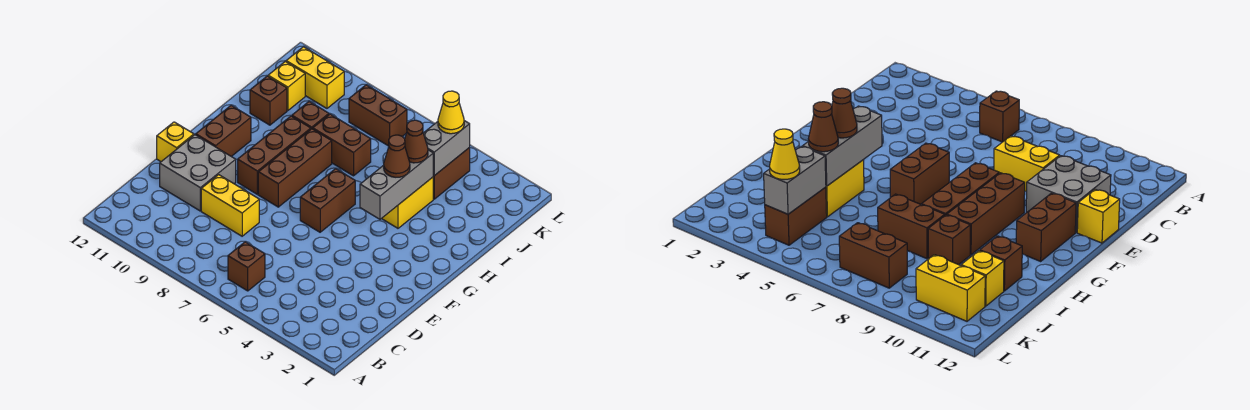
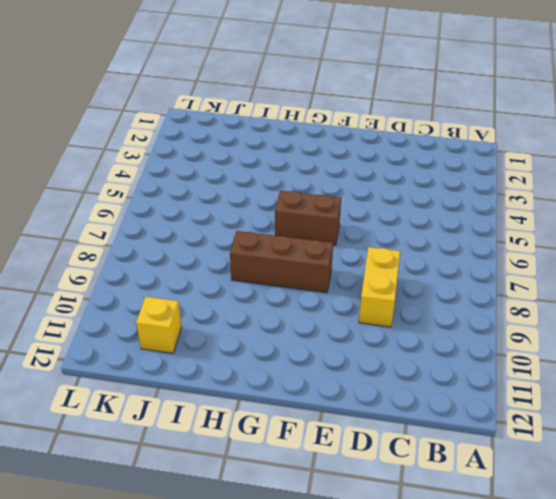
none -> brown brick B6 level 1
none -> grey brick D10:E11 level 1
none -> yellow brick E12 level 1

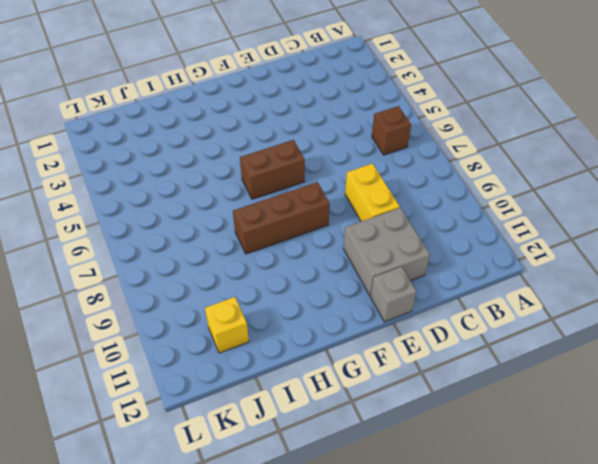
grey brick E12 level 1 -> yellow brick E12 level 1
none -> brown brick F9:H9 level 1
none -> brown brick F11:G11 level 1
none -> yellow brick H4:I4 level 1

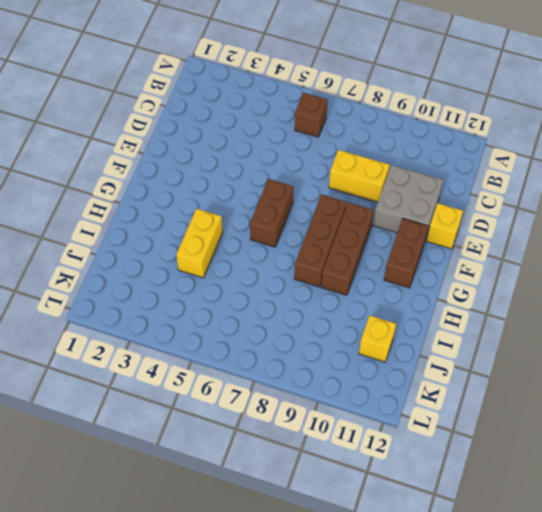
none -> brown brick I7:I8 level 1
none -> brown brick I9 level 1
none -> brown brick I11 level 1

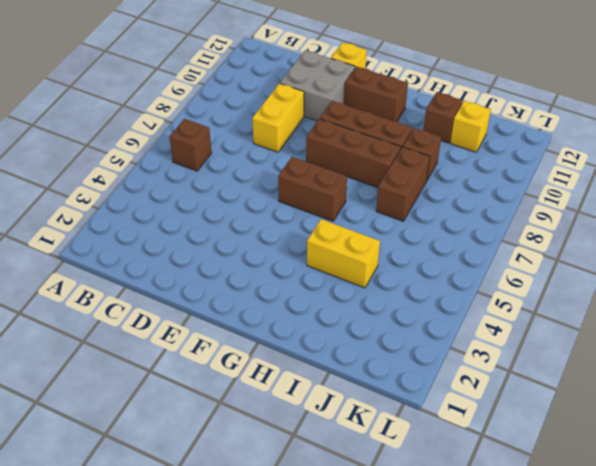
none -> brown brick J4:K4 level 1
none -> brown brick K7:K8 level 1
none -> yellow brick K10:K11 level 1

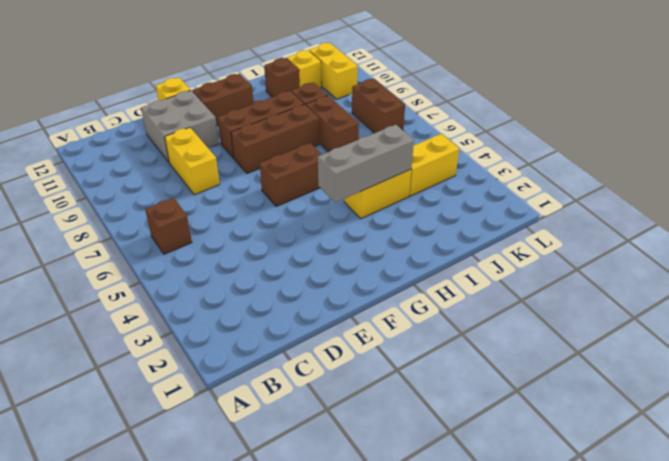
yellow brick J4:K4 level 1 -> brown brick J4:K4 level 1
none -> grey brick J4:K4 level 2
none -> brown cone H4 level 3
none -> brown cone I4 level 3

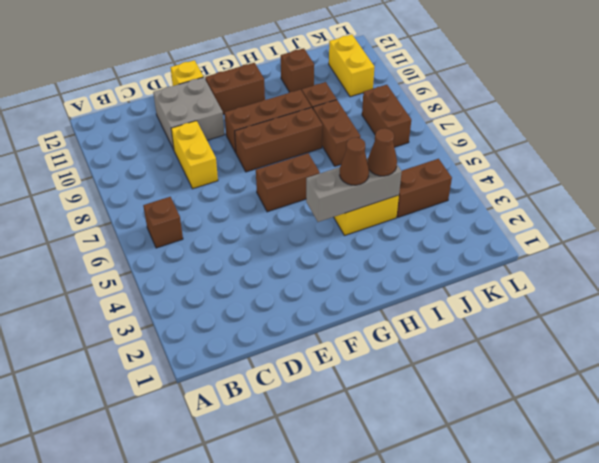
none -> yellow brick J11 level 1
none -> grey brick J4:K4 level 2
none -> yellow cone K4 level 3

